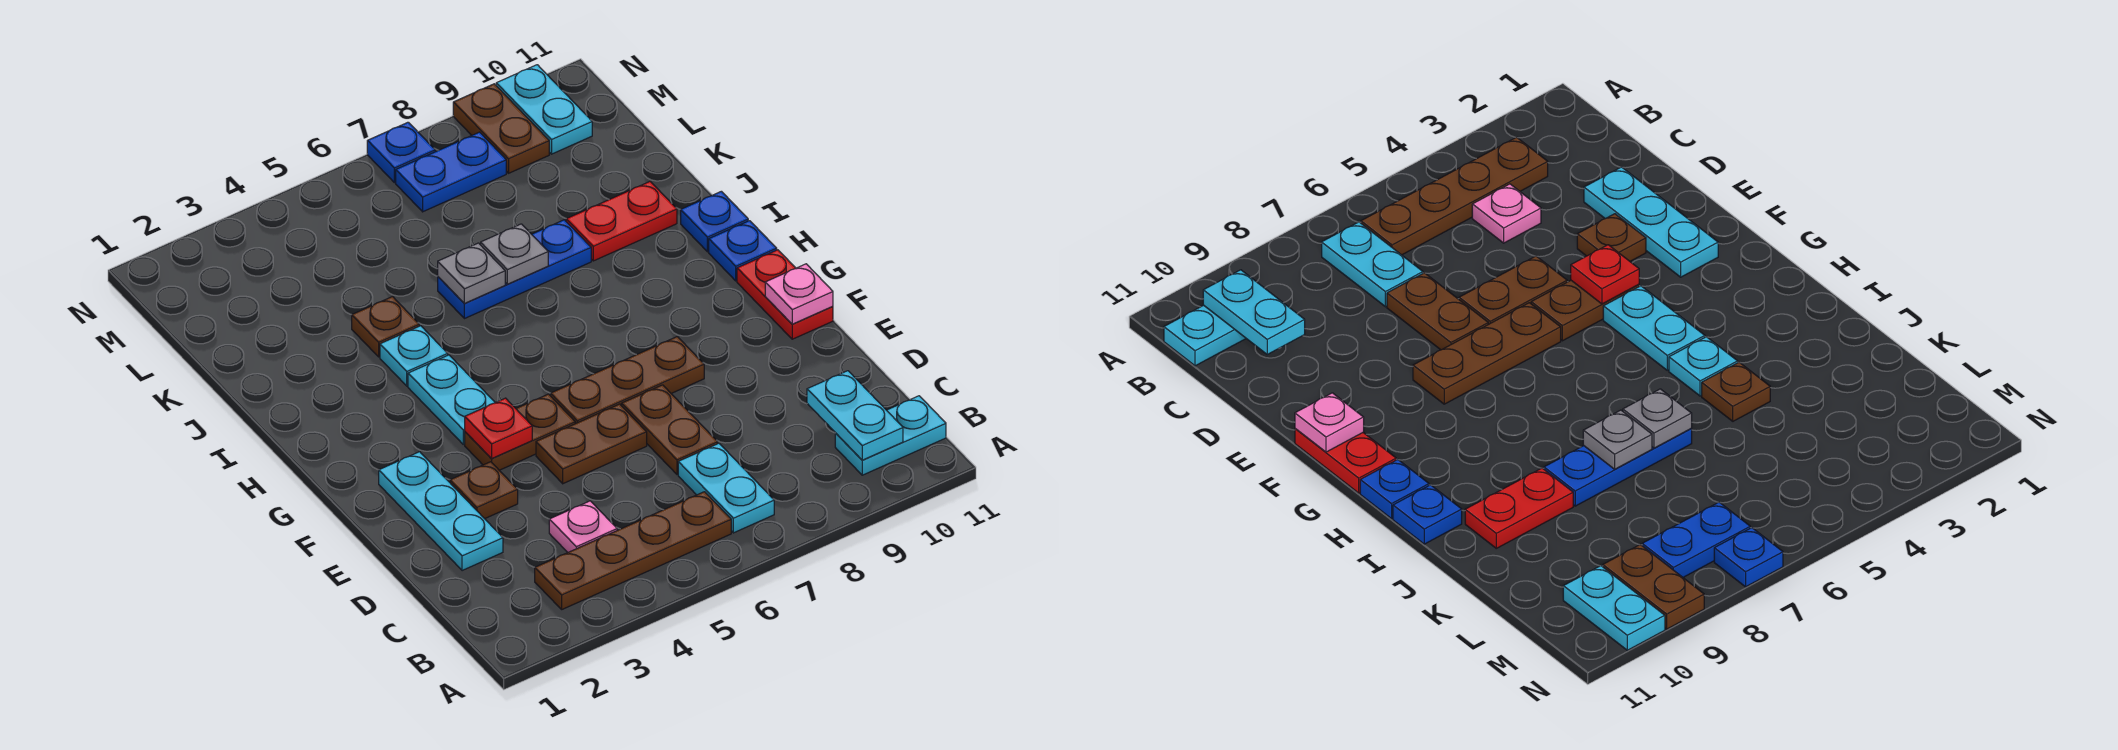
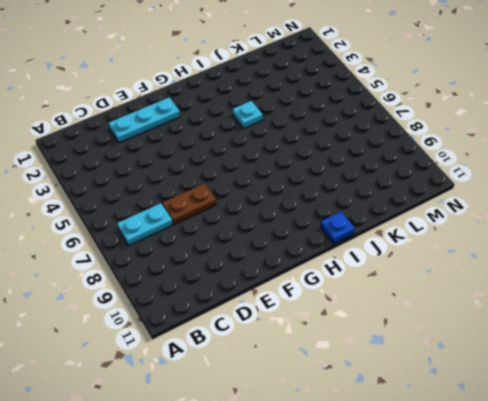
none -> brown plate B3:B6 level 1
none -> cyan plate B10:B11 level 1
none -> pink plate C4 level 1

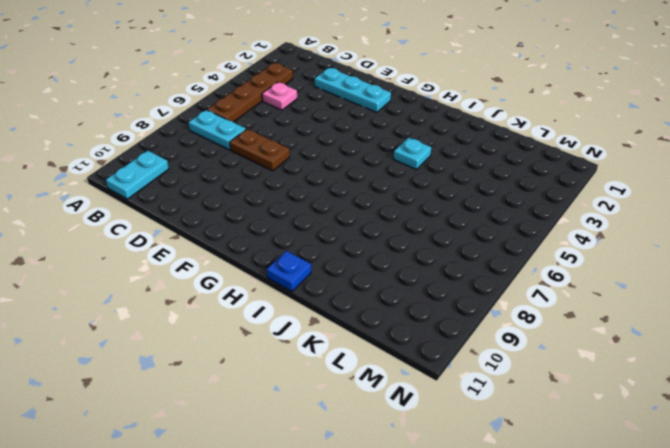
none -> brown plate E3 level 1
none -> brown plate E5:E6 level 1
none -> brown plate F4:F5 level 1

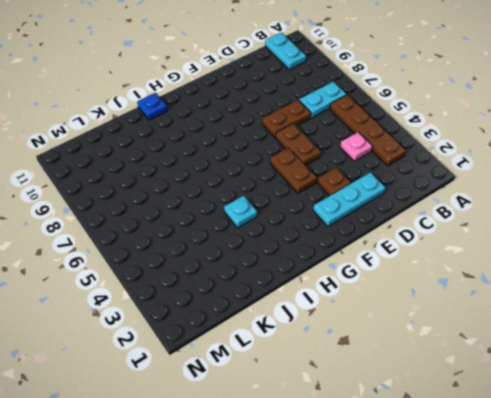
none -> brown plate F6:F8 level 1
none -> red plate F11:G11 level 1
none -> cyan plate G4:H4 level 1

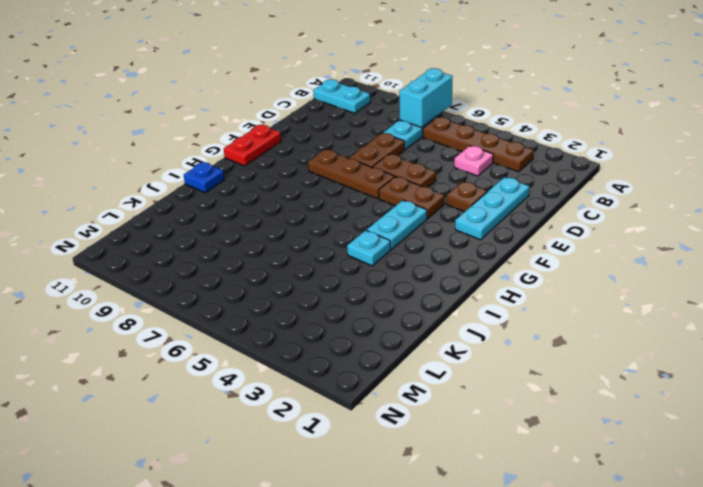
cyan brick A7:B7 level 2 -> none
none -> blue plate H11 level 1
none -> brown plate J4 level 1
none -> blue plate J6:J8 level 1

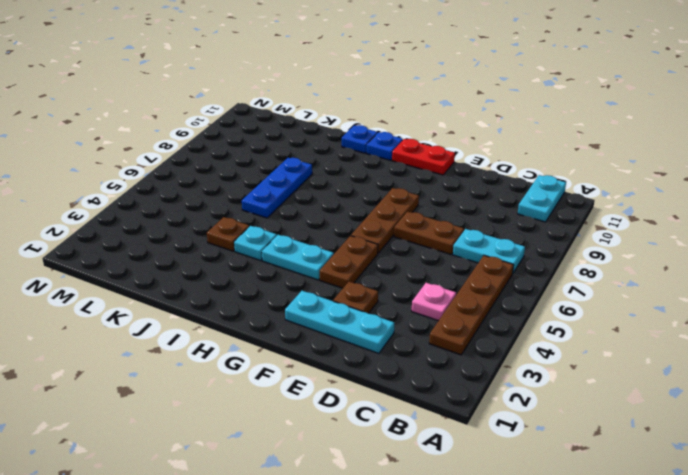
none -> brown plate E5:E6 level 1
none -> red plate J9:J10 level 1
none -> blue plate M7:M8 level 1

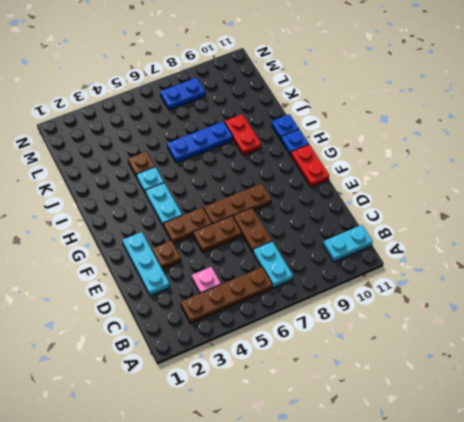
red plate I9:J9 level 1 -> red plate J9:J10 level 1
none -> brown plate M9:N9 level 1
none -> cyan plate M10:N10 level 1
none -> blue plate N7 level 1

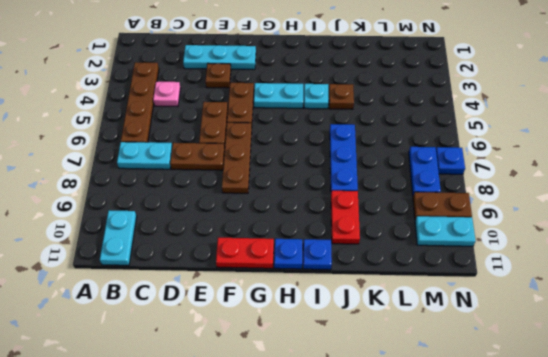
none -> cyan plate B10:C10 level 2
none -> red plate F4 level 2
none -> pink plate F11 level 2

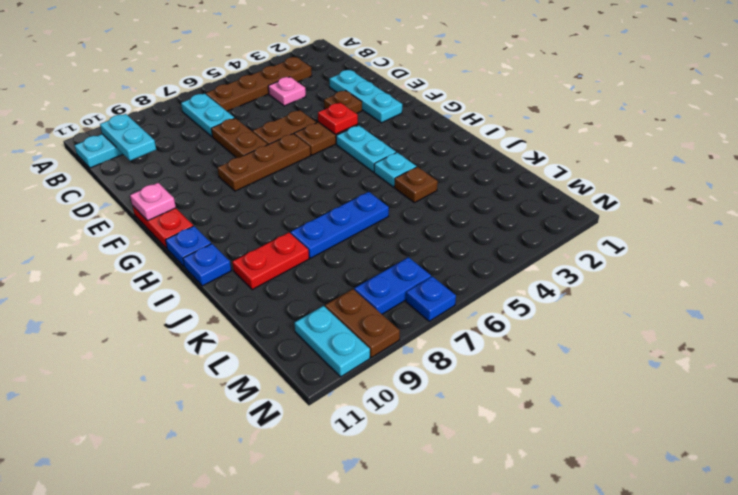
none -> grey plate J6 level 2
none -> grey plate J7 level 2

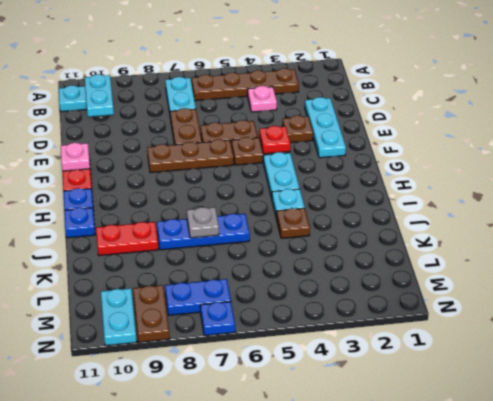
none -> grey plate J6 level 2

